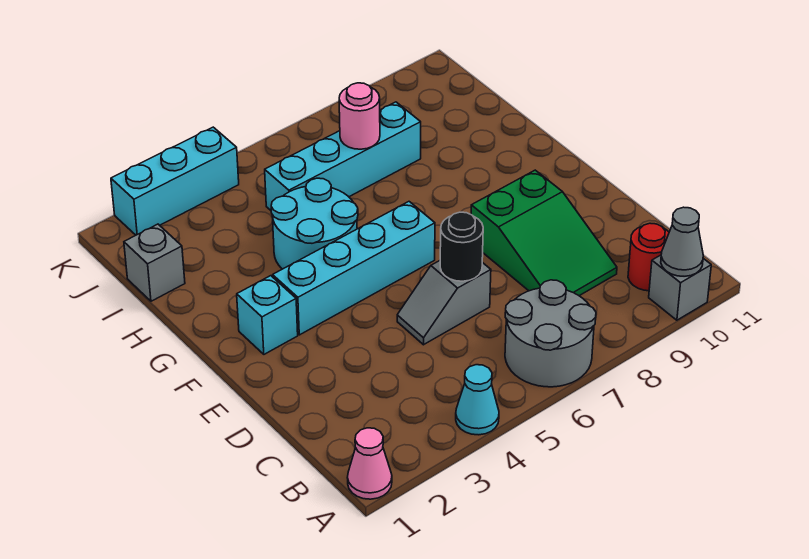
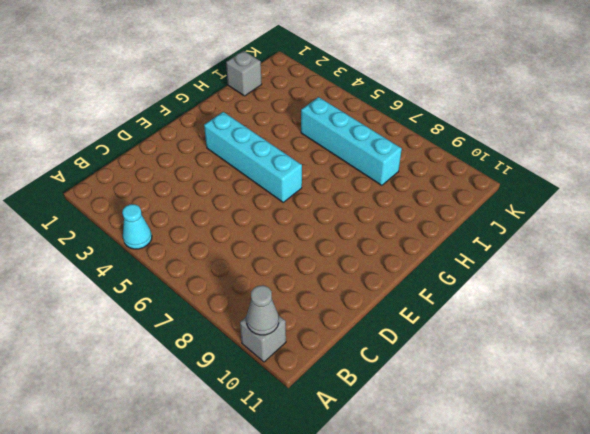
none -> pink cone A1 level 1
none -> grey round brick A6:B7 level 1
none -> red round brick B10 level 1

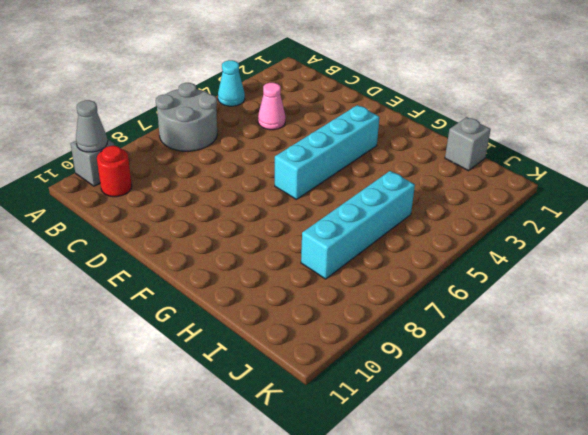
pink cone C4 level 1 -> pink cone A1 level 1
none -> green slope C8:E9 level 1 top E
none -> grey slope D5:D6 level 1 top 6
none -> cyan brick F2 level 1

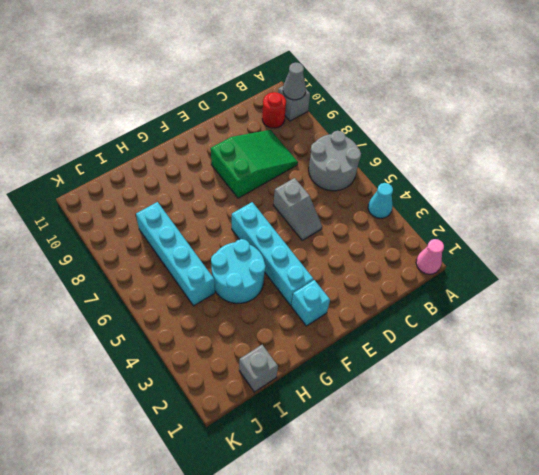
none -> cyan brick K2:K4 level 1
none -> black round brick D6 level 2
none -> pink round brick I7 level 2

